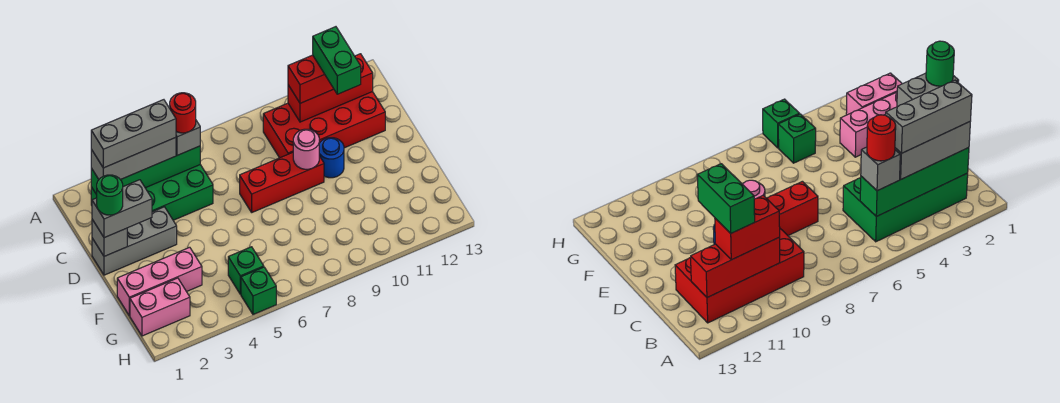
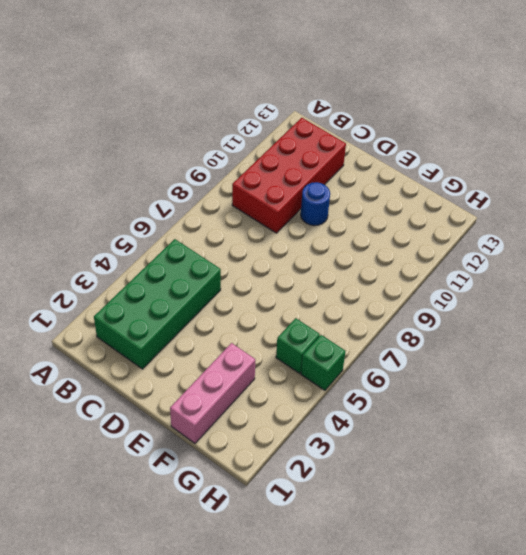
none -> grey brick D1:D3 level 1
none -> red brick D7:D9 level 1
none -> pink brick G1:G2 level 1

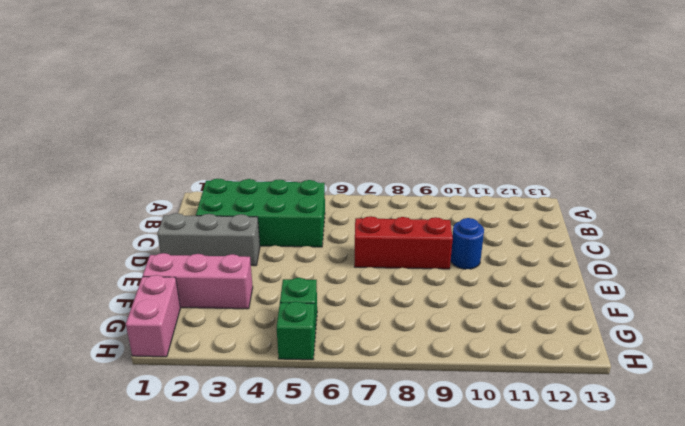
pink brick G1:H1 level 1 -> pink brick G1:G2 level 1
none -> red brick B9:C12 level 1
none -> green brick B2:B5 level 2
none -> red brick B10:B12 level 2

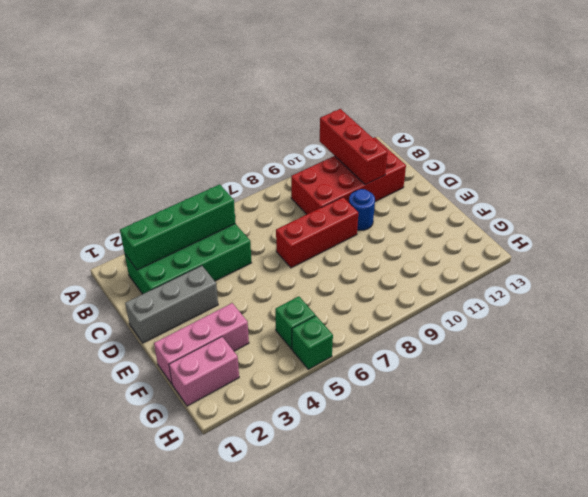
red brick A11:C11 level 2 -> red brick B10:B12 level 2
none -> grey brick D1 level 2
none -> pink round brick D9 level 2
none -> grey brick B2:B4 level 3

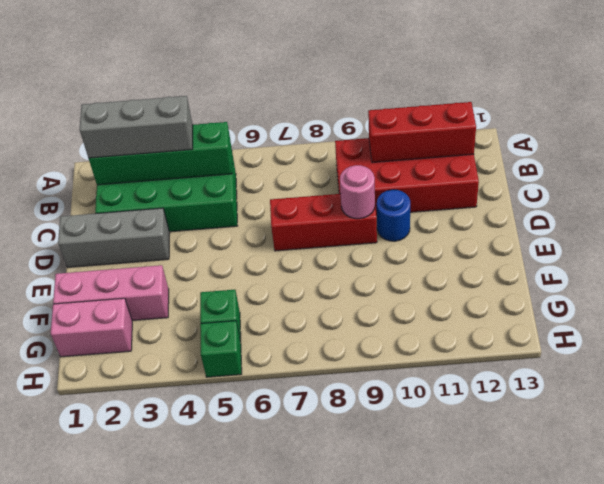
none -> grey brick D1 level 2
none -> grey brick B5 level 3
none -> red brick B10:B11 level 3

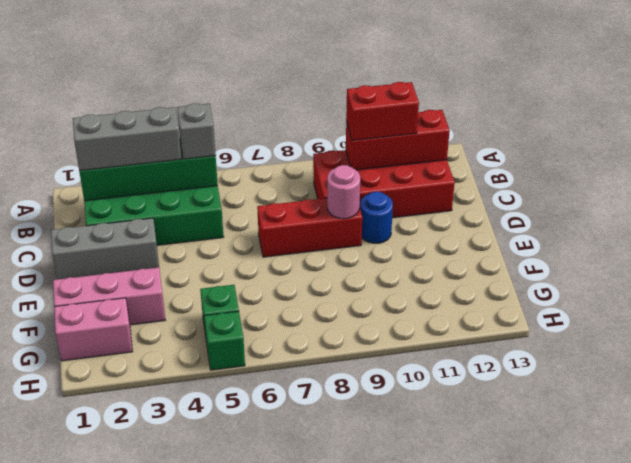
none -> grey brick D1 level 2
none -> grey brick D1:D2 level 3
none -> grey brick B2:B4 level 4

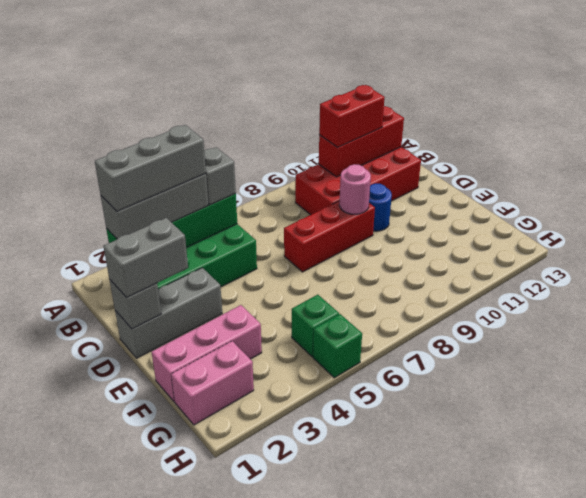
none -> red round brick B5 level 4
none -> green brick B11:C11 level 4
none -> green round brick D1 level 4

